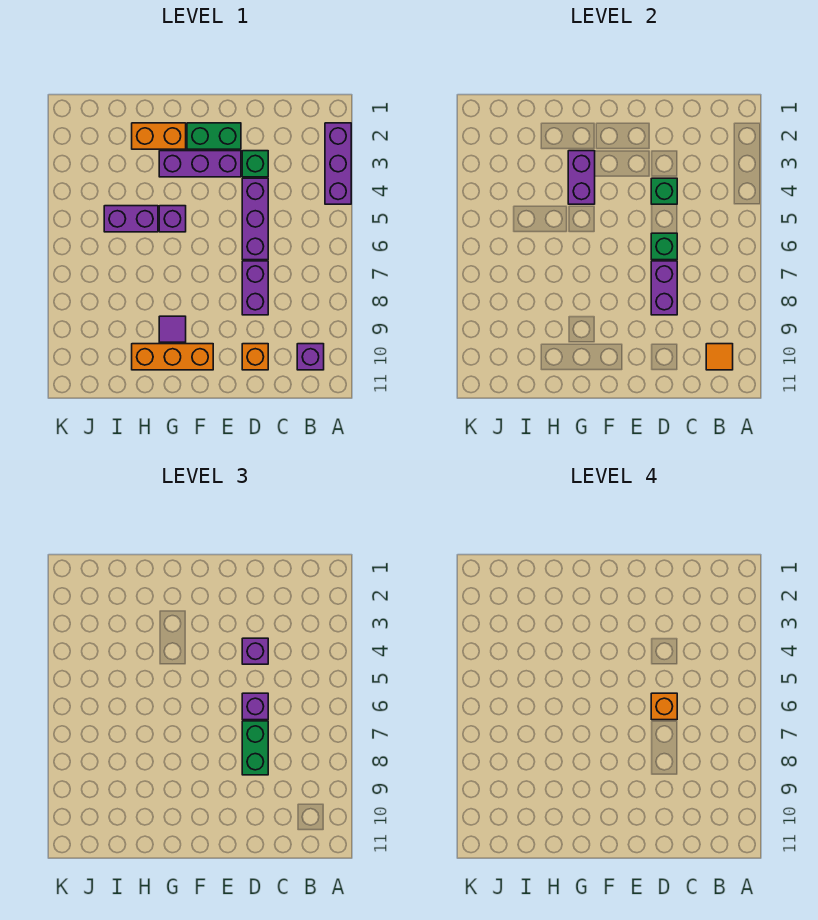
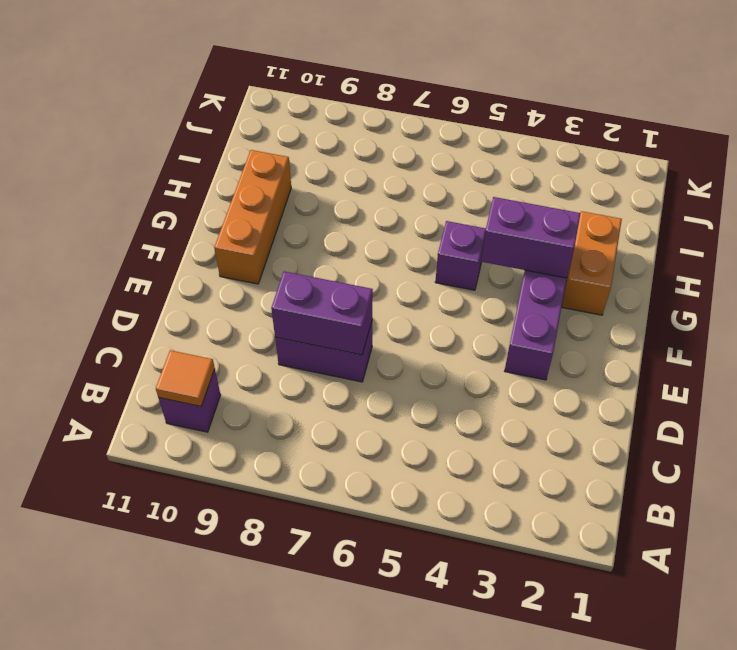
none -> purple brick A2:A4 level 1
none -> green brick D3 level 1
none -> purple brick D4:D6 level 1

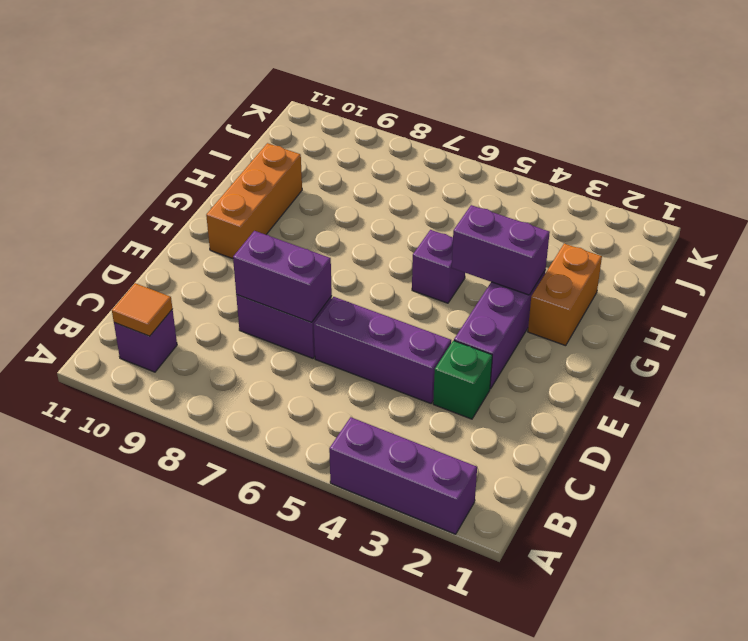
none -> orange brick D10 level 1
none -> green brick E2:F2 level 1
none -> purple tile G9 level 1

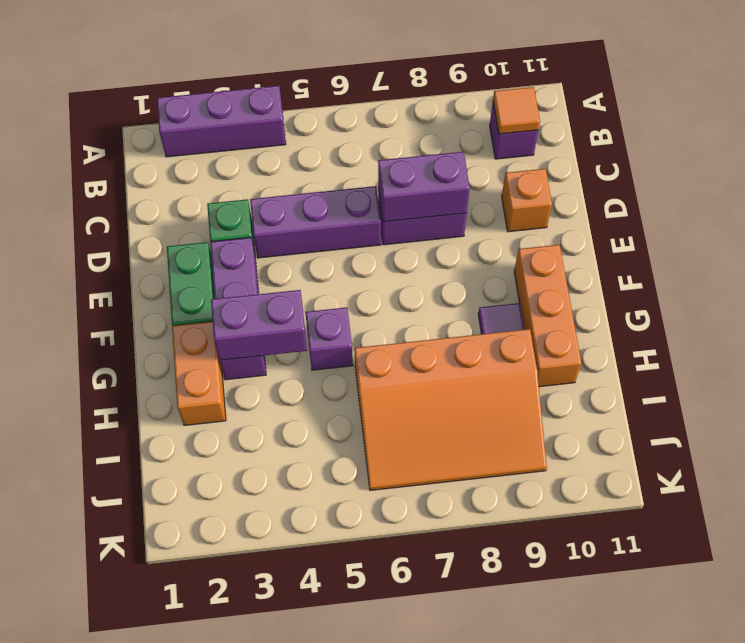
orange slope H6:J9 level 1 top H -> none
none -> purple brick H5:I5 level 1
none -> green brick D4 level 2
none -> green brick D6 level 2

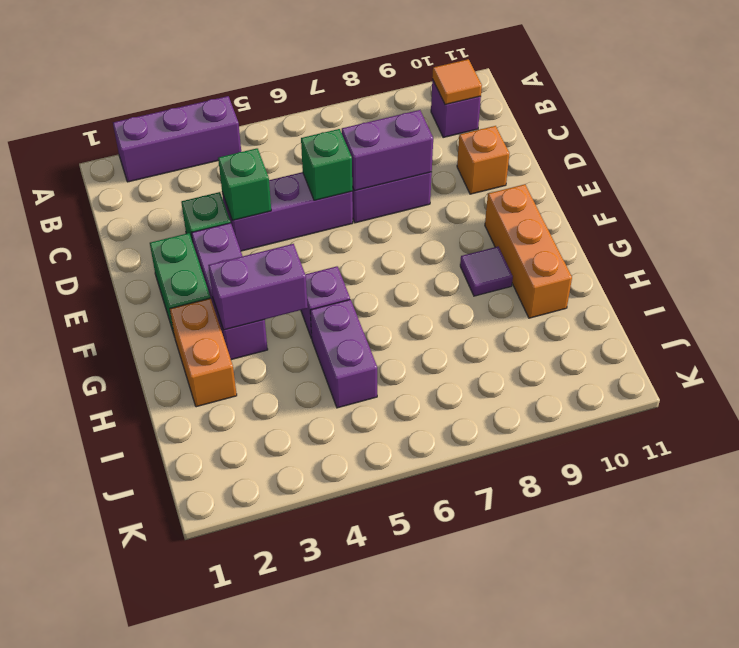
none -> purple brick D4 level 3
none -> purple brick D6 level 3
none -> green brick D7:D8 level 3

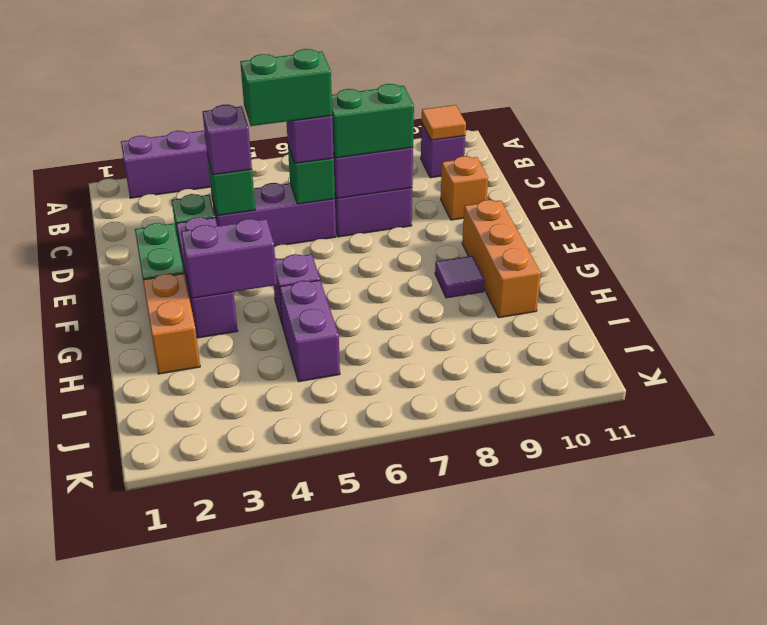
green brick D5:D6 level 4 -> orange brick D6 level 4

